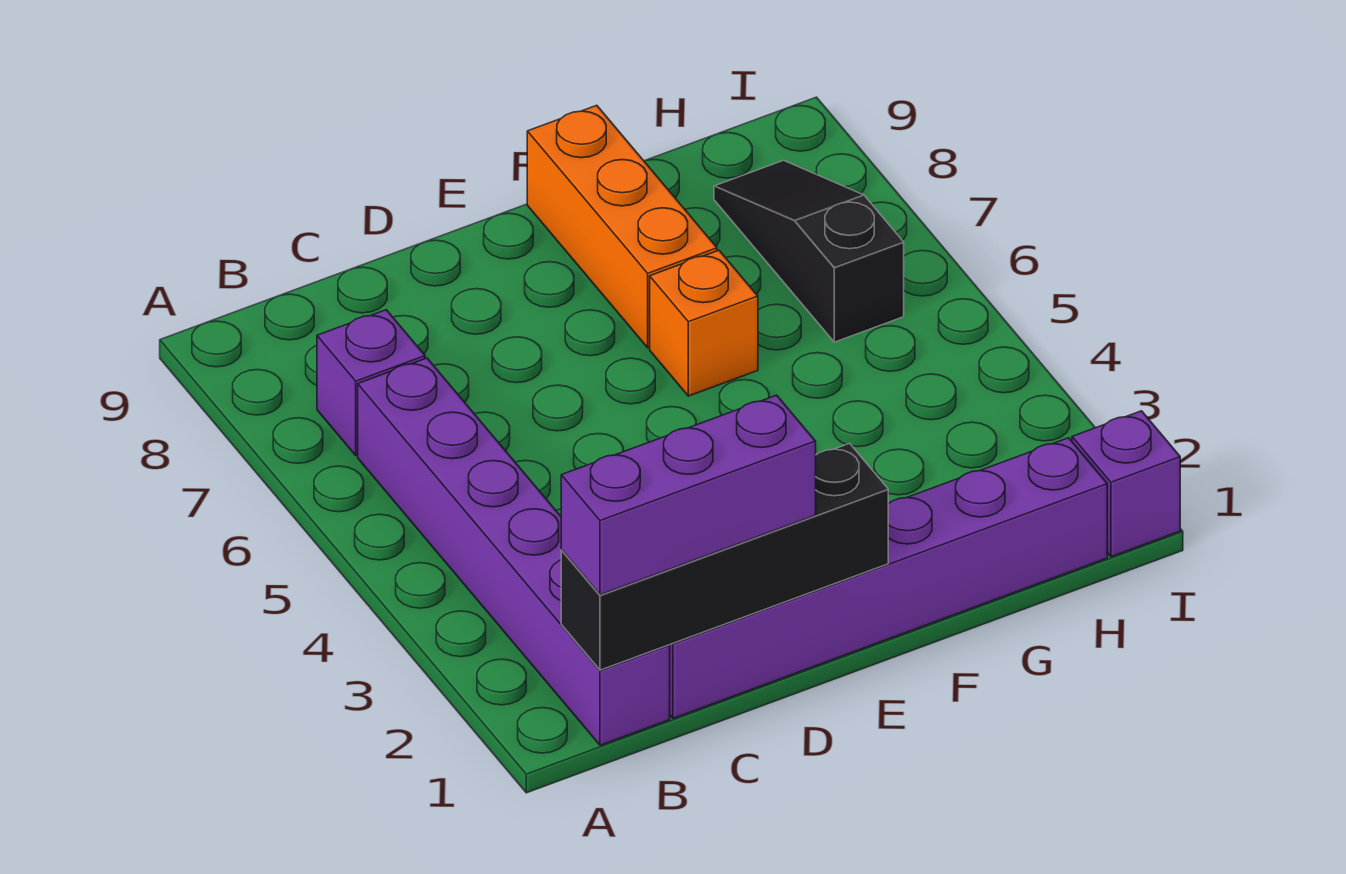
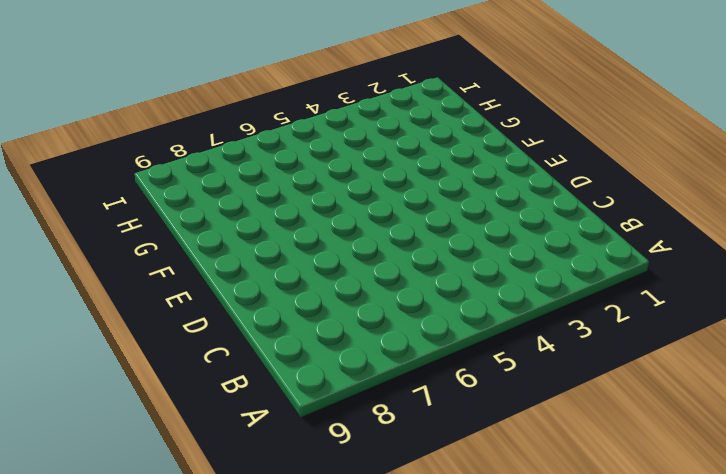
none -> purple brick B1:B6 level 1
none -> purple brick B7 level 1

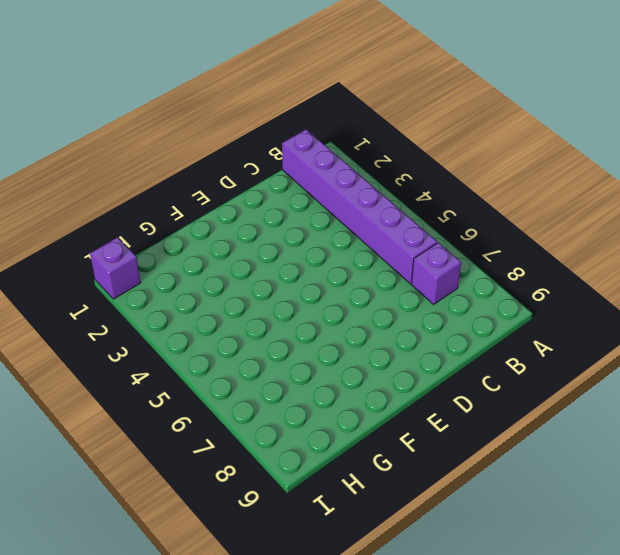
none -> purple brick C1:H1 level 1
none -> orange brick F6 level 1

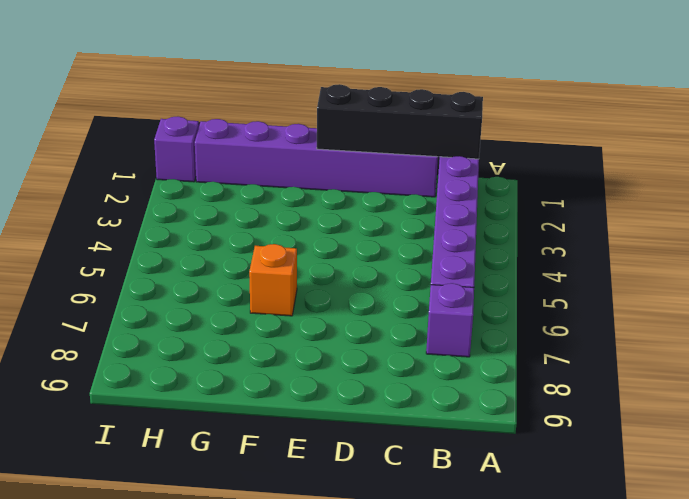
none -> orange brick F7:F9 level 1
none -> black slope H6:H8 level 1 top 6

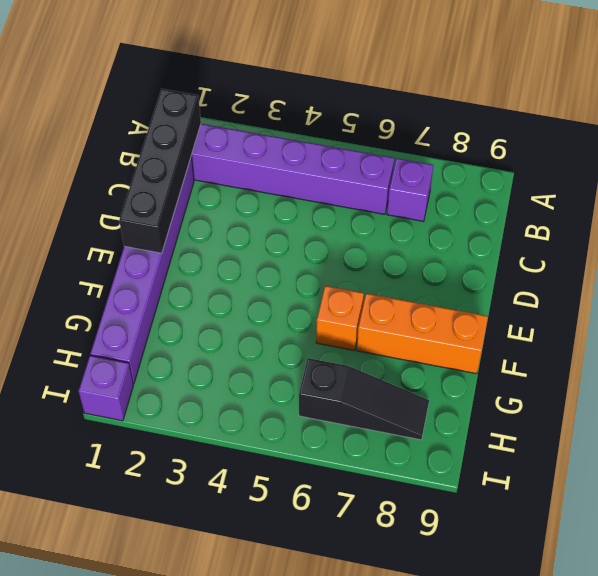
none -> purple brick B1:D1 level 3

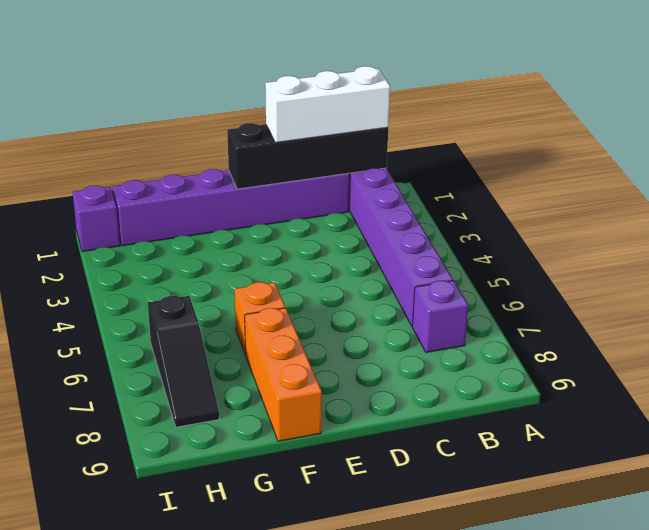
white brick B1:D1 level 3 -> purple brick B1:D1 level 3

